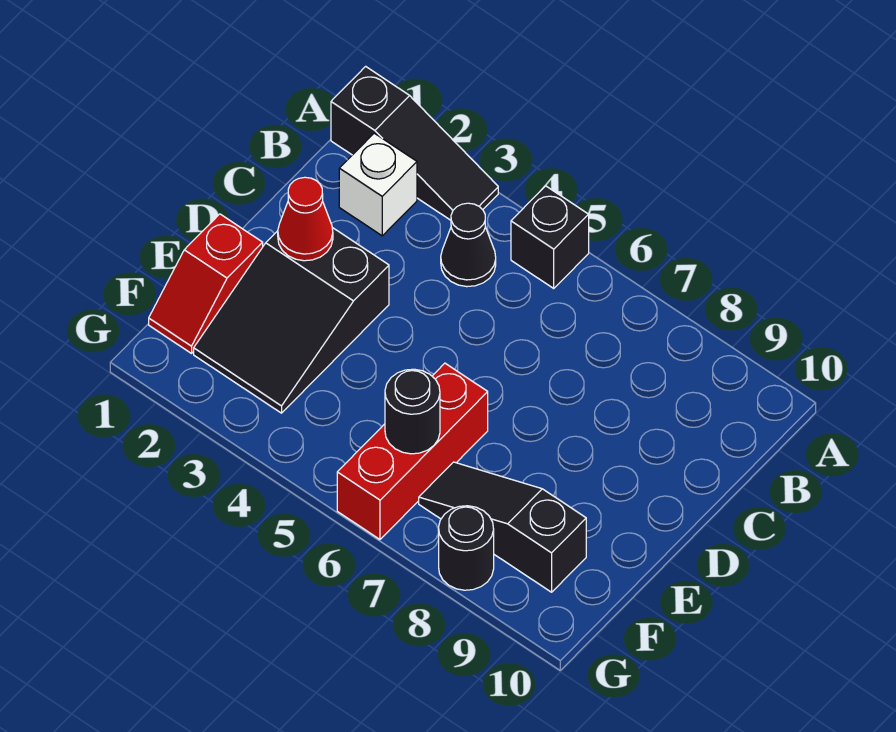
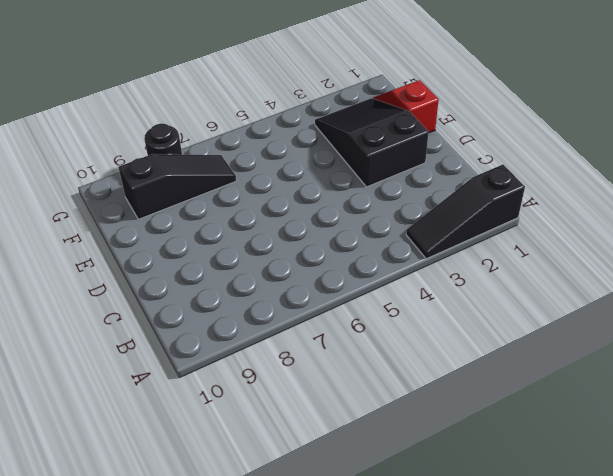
none -> black brick A5 level 1
none -> white brick B2 level 1

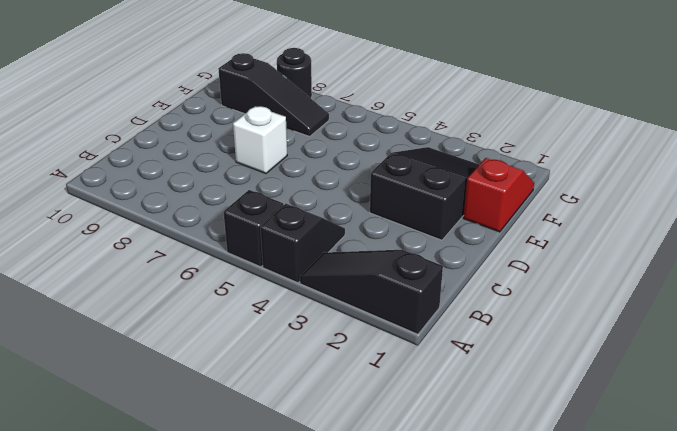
black slope A4:B4 level 1 top A -> black cone B4 level 1
white brick D7 level 1 -> white brick B2 level 1
none -> red brick E6:G6 level 1
none -> red cone D2 level 2

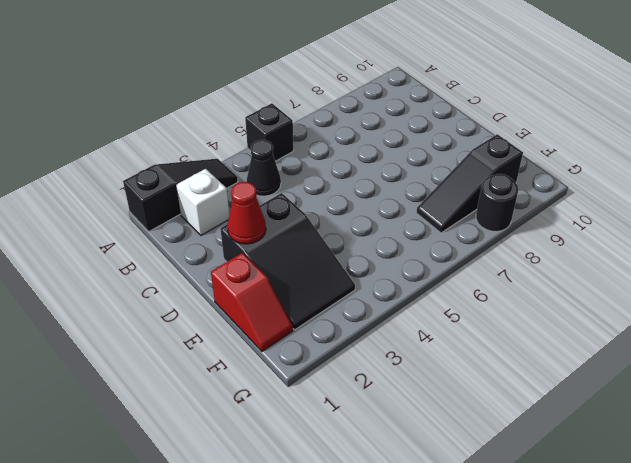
none -> red brick E6:G6 level 1
none -> black round brick F6 level 2

